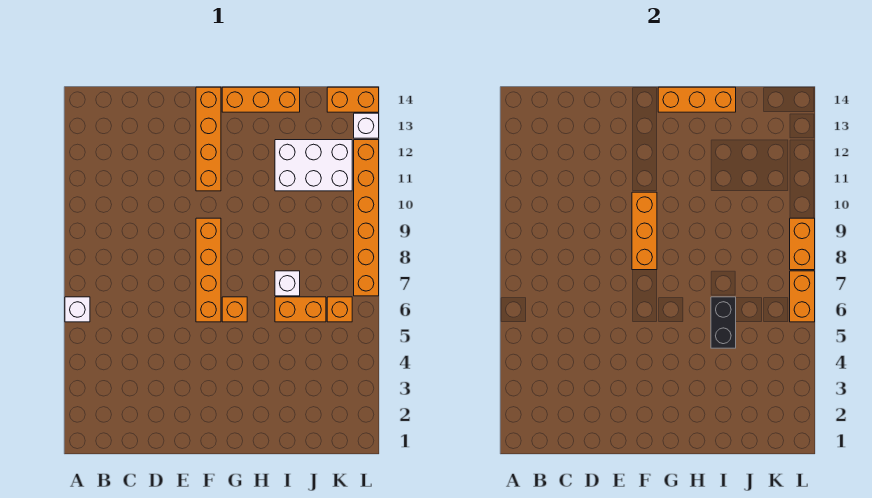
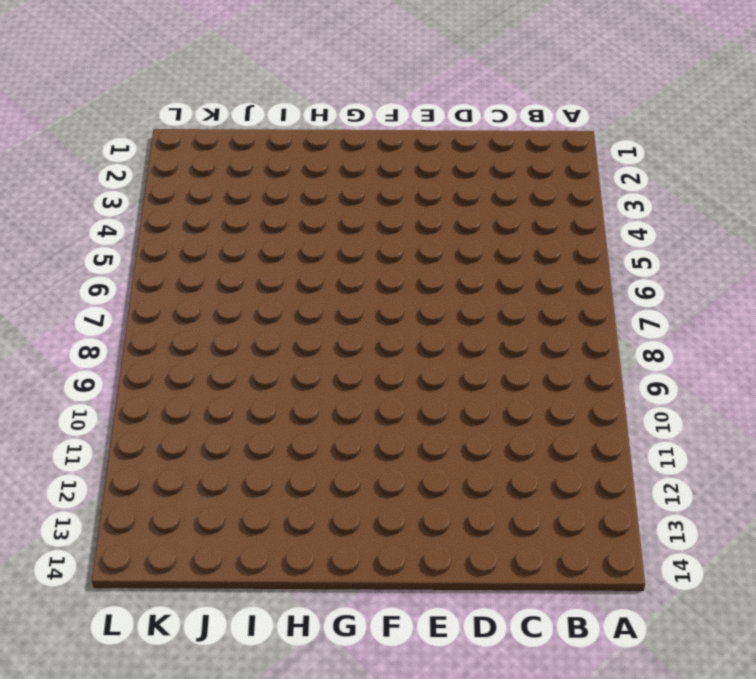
none -> white brick A6 level 1
none -> orange brick F6:F9 level 1
none -> orange brick F11:F14 level 1

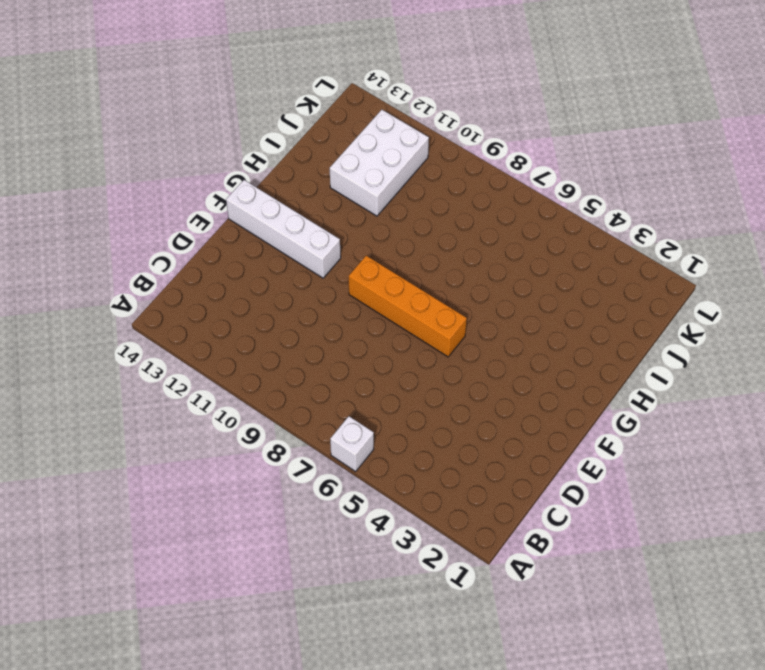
white brick F11:F14 level 1 -> orange brick F11:F14 level 1
none -> orange brick G6 level 1
none -> orange brick G14:I14 level 1
none -> orange brick I6:J6 level 1

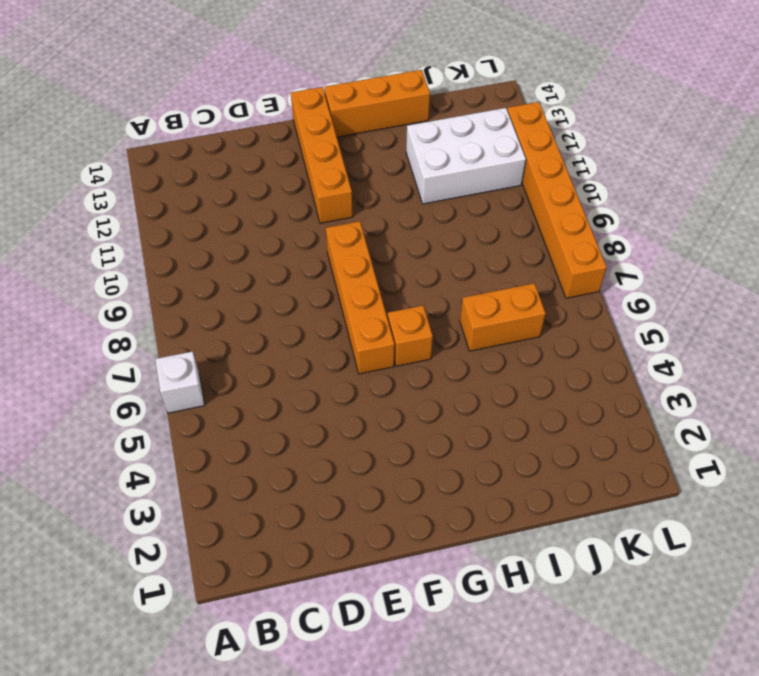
none -> white brick I7 level 1
none -> orange brick K6 level 1
none -> orange brick K14:L14 level 1

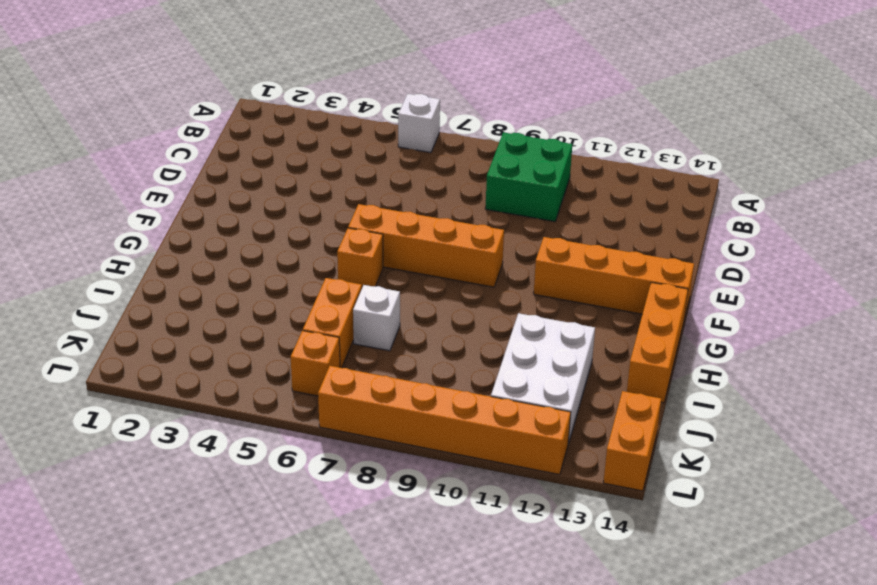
green brick B9:C10 level 1 -> none
none -> white brick L13 level 1
none -> orange brick F8:F10 level 2
none -> orange brick G14:I14 level 2

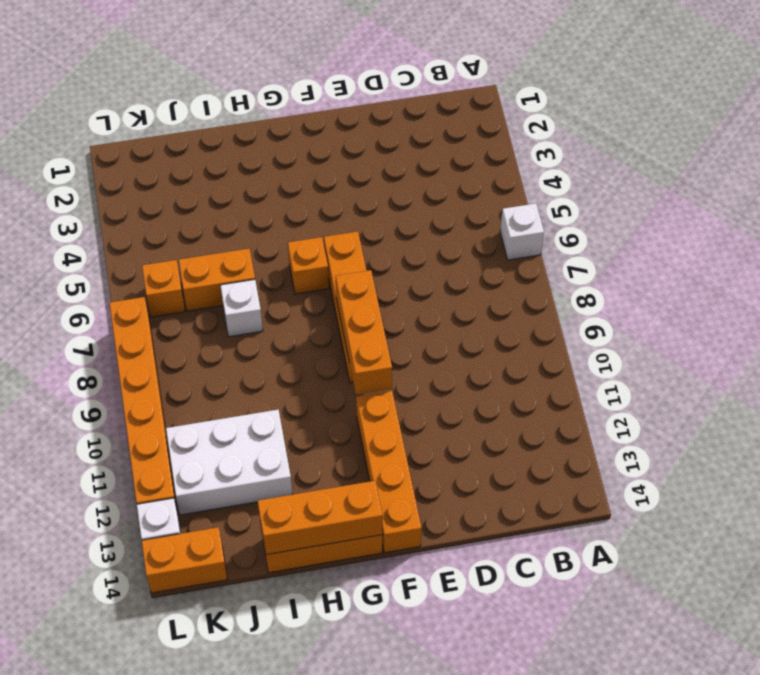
none -> black brick I5:I6 level 2
none -> orange brick L6:L7 level 2
none -> orange brick L8:L9 level 2

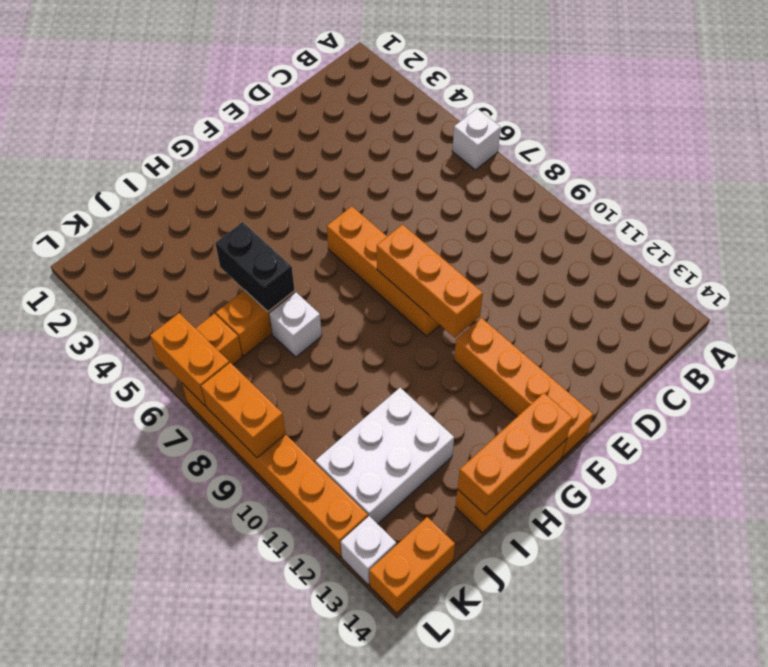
none -> orange brick G6 level 1

